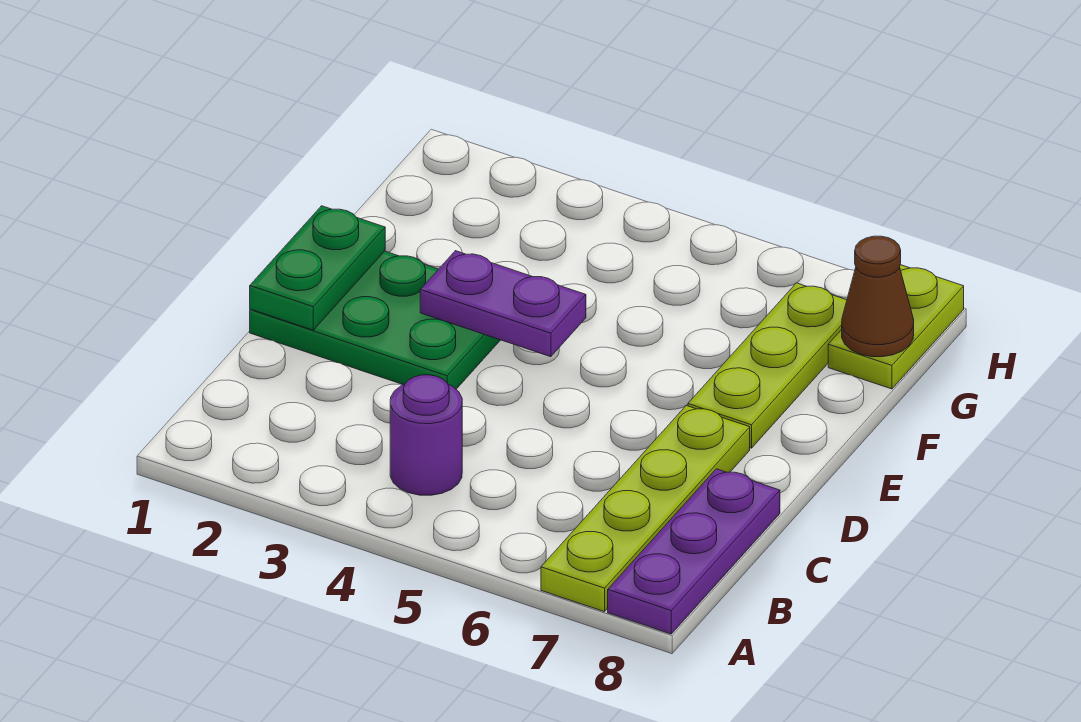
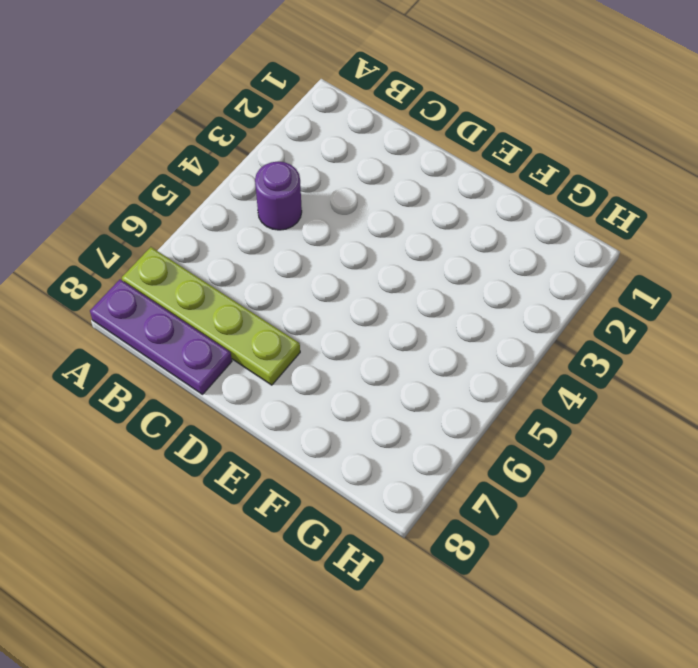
none -> green plate D1:E3 level 1
none -> lime plate E7:G7 level 1

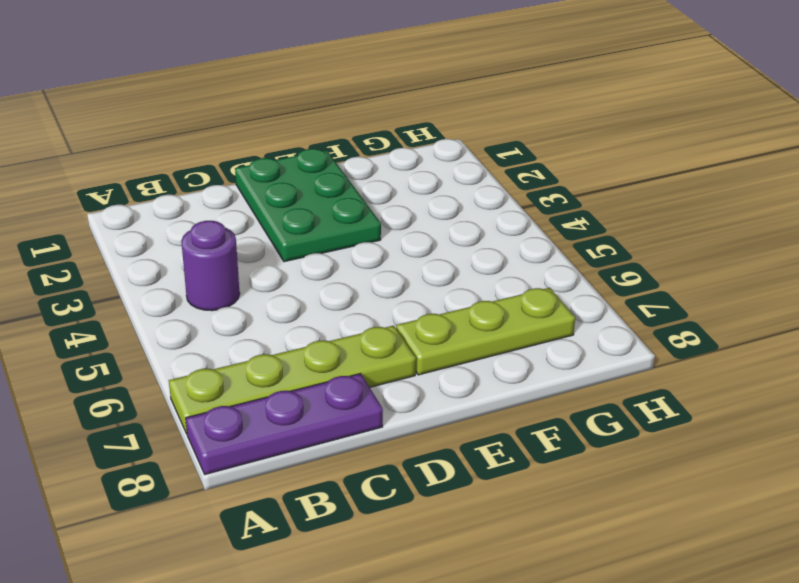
none -> lime plate G8:H8 level 1
none -> green plate D1:E1 level 2

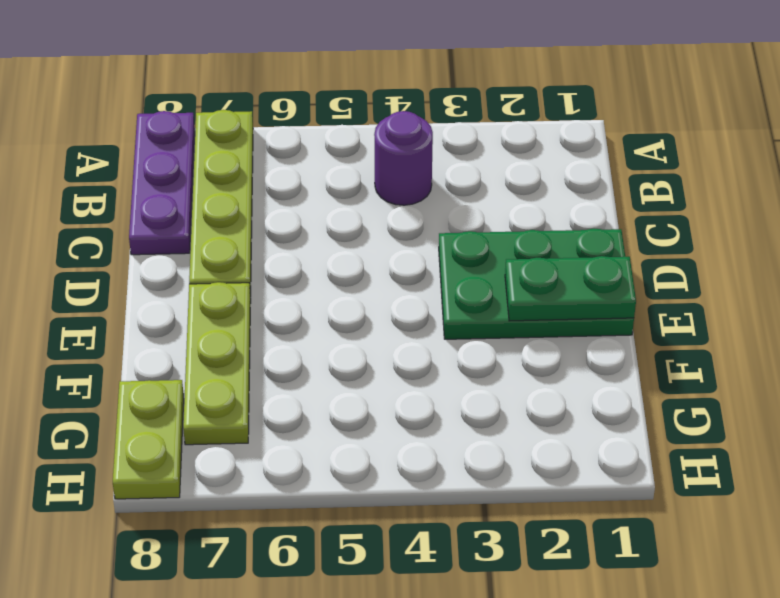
green plate E1:E2 level 2 -> green plate D1:E1 level 2
none -> purple plate E3:E4 level 2
none -> brown cone G8 level 2

